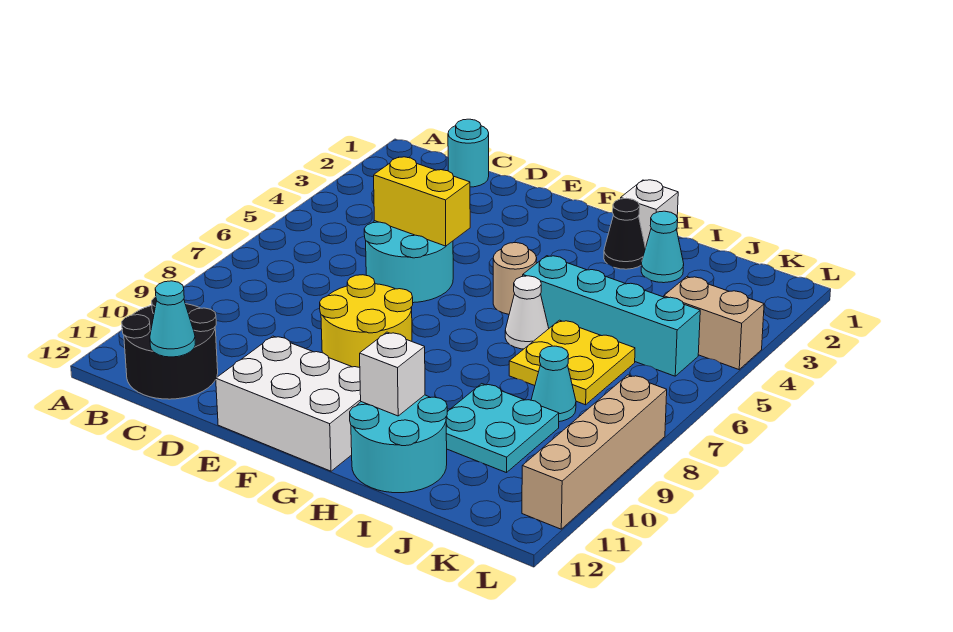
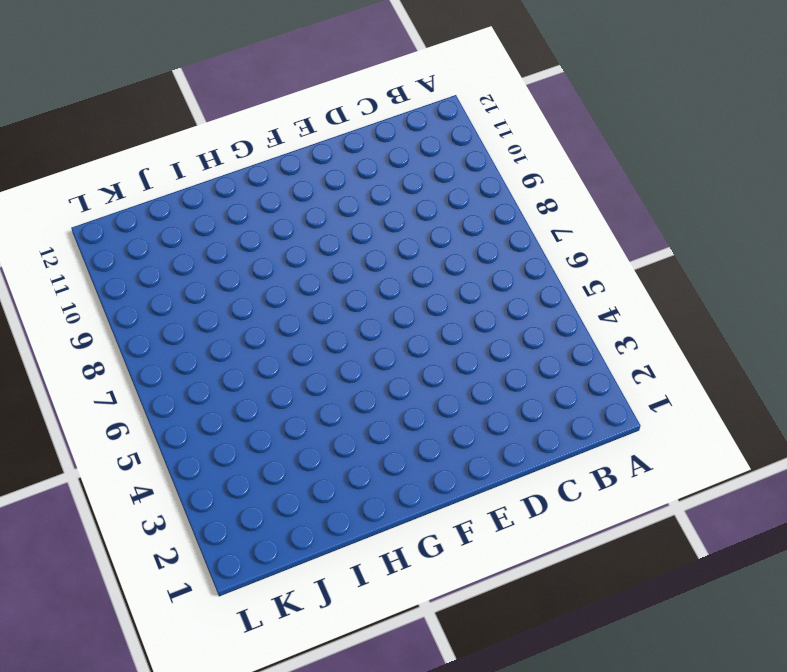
none -> black round brick B11:C12 level 1
none -> cyan round brick C1 level 1
none -> cyan round brick D5:E6 level 1

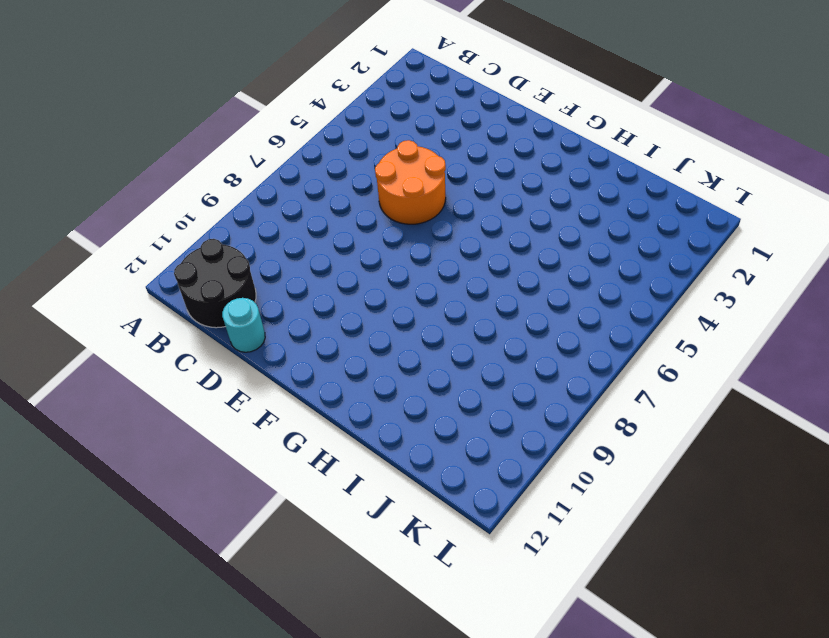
orange round brick D5:E6 level 1 -> cyan round brick D5:E6 level 1
cyan round brick D12 level 1 -> cyan round brick C1 level 1
none -> yellow round brick E8:F9 level 1
none -> white brick E11:G12 level 1
none -> tan round brick G5 level 1

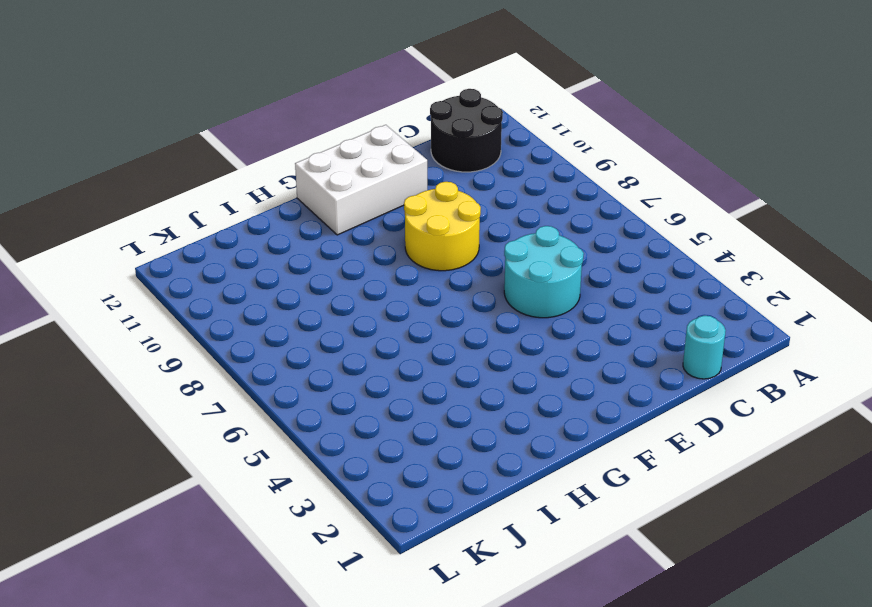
none -> tan round brick G5 level 1
none -> white brick H1 level 1
none -> black cone H2 level 1

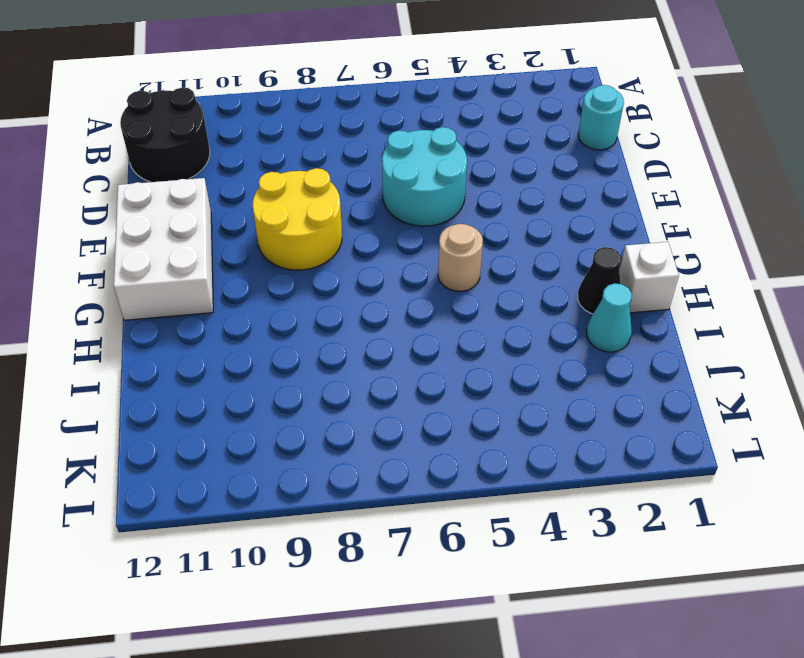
none -> cyan brick H5:K5 level 1
none -> white cone H6 level 1
none -> cyan round brick H11:I12 level 1

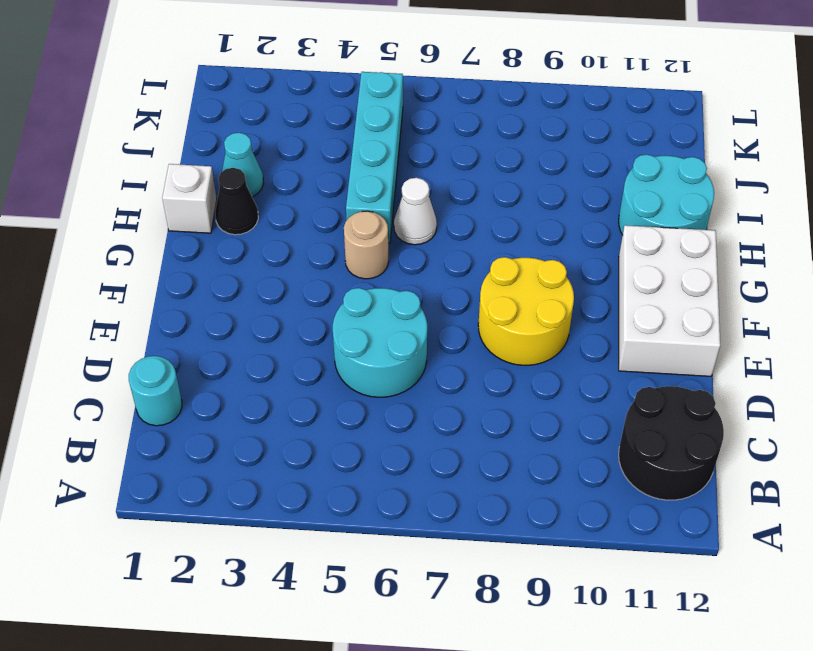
none -> yellow plate I6:J7 level 1
none -> cyan plate I9:J10 level 1
none -> cyan cone J8 level 1

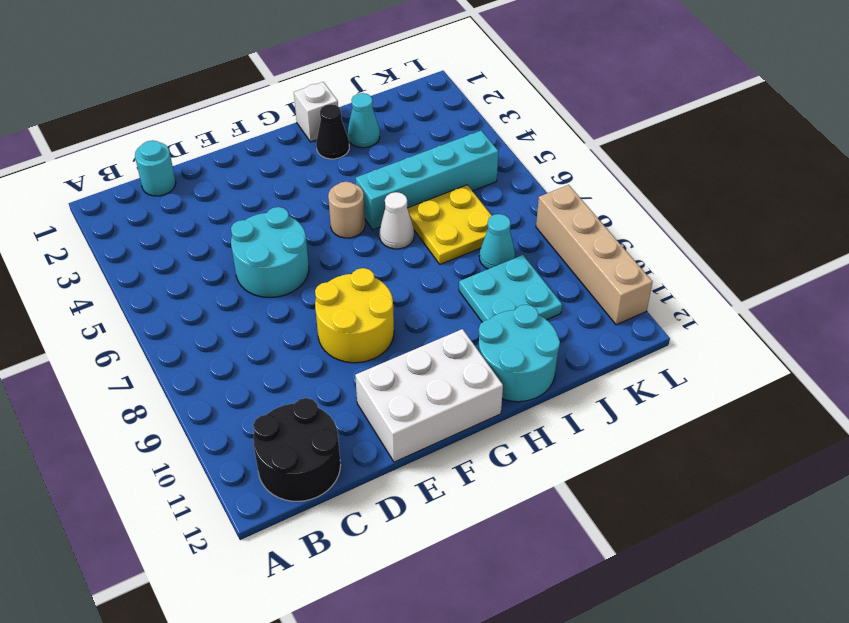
none -> tan brick K4:L4 level 1
none -> cyan cone C12 level 2
none -> yellow brick D5:E5 level 2

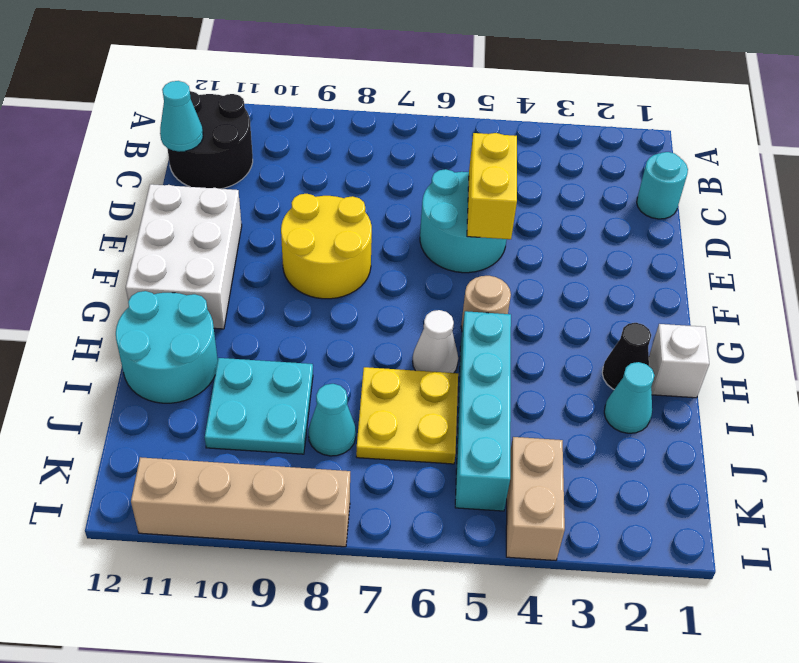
none -> white brick H11 level 2

